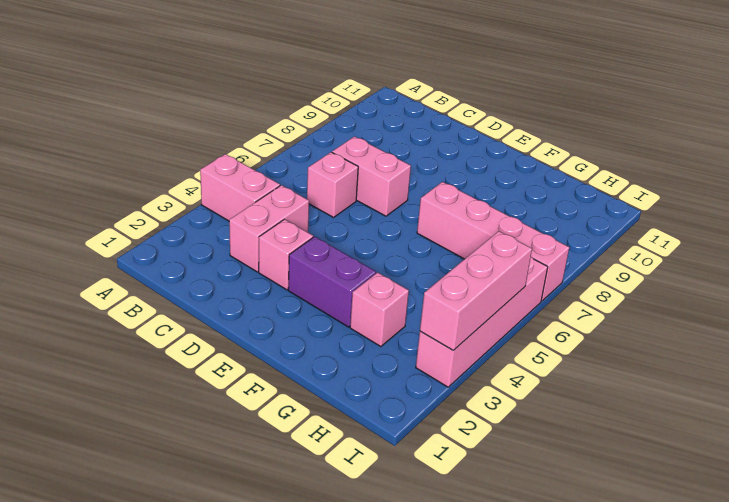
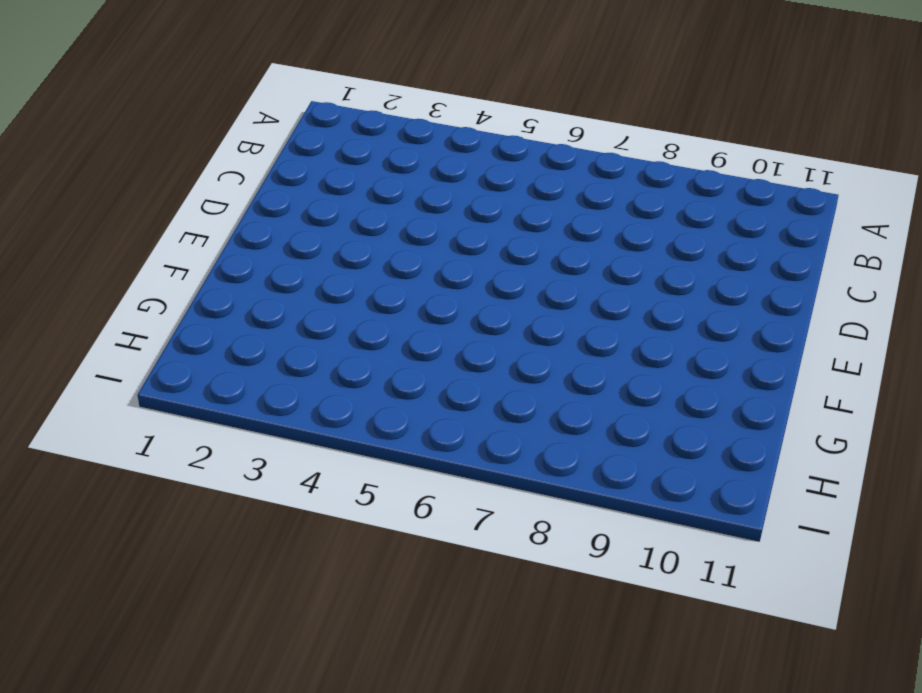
none -> pink brick A4:B4 level 1
none -> pink brick C3:C4 level 1

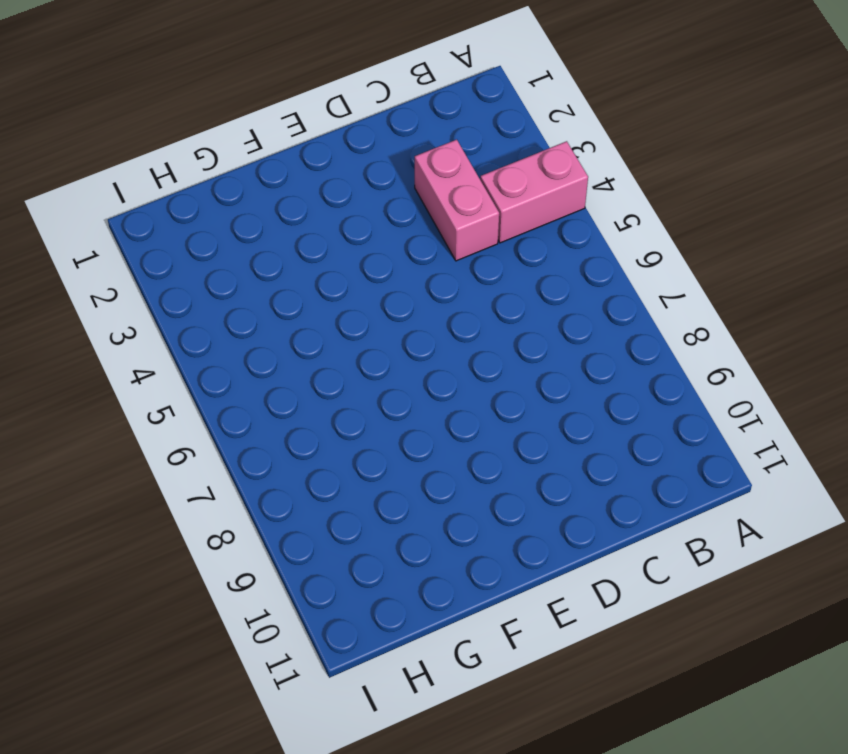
none -> pink brick C6 level 1
none -> pink brick C7:D7 level 1

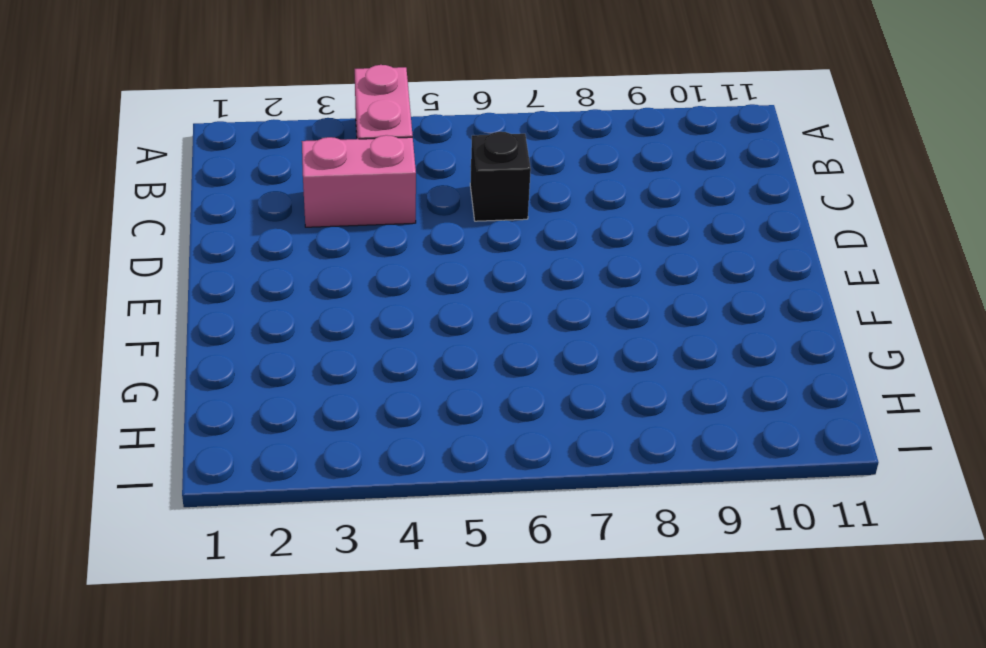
black brick C6 level 1 -> pink brick C6 level 1
none -> pink brick C7:D7 level 1
none -> pink brick D3 level 1

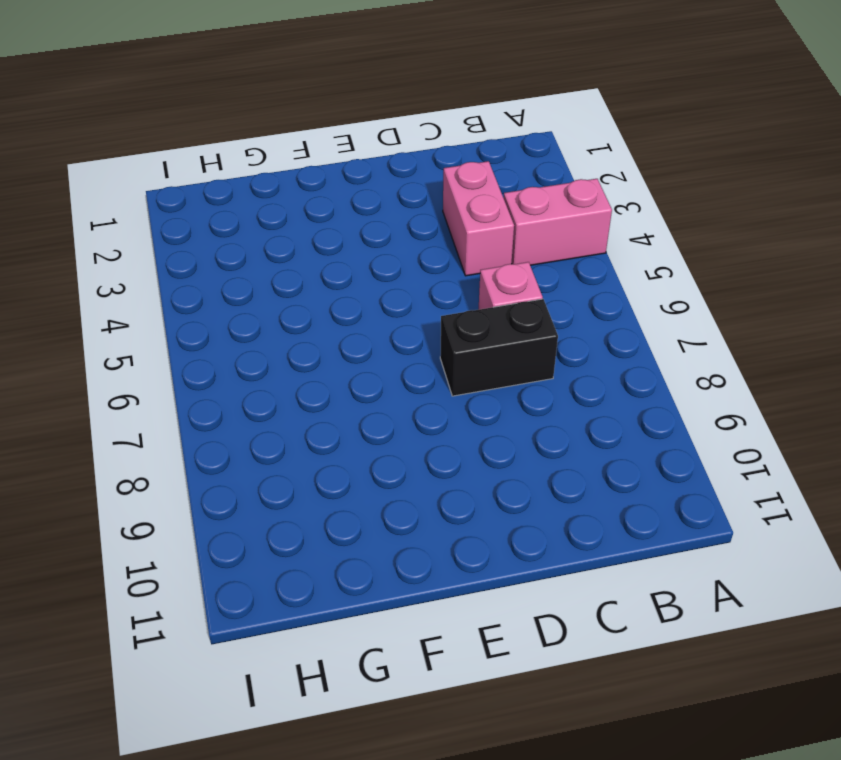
black brick C7:D7 level 1 -> pink brick C7:D7 level 1
none -> pink brick D3 level 1
none -> purple brick E3:F3 level 1

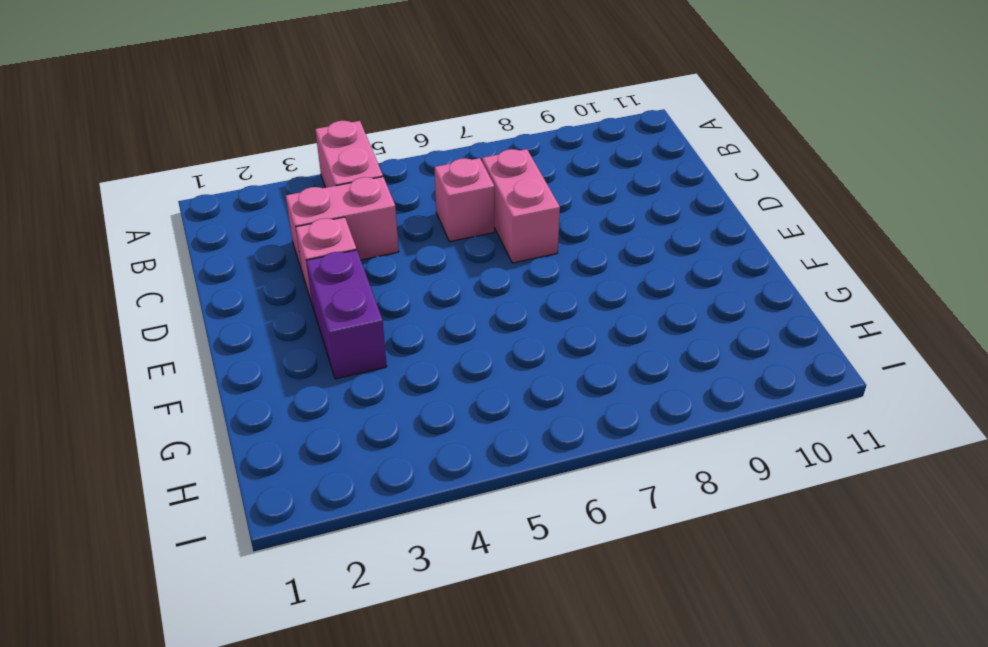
none -> pink brick F7:I7 level 1
none -> pink brick G3 level 1

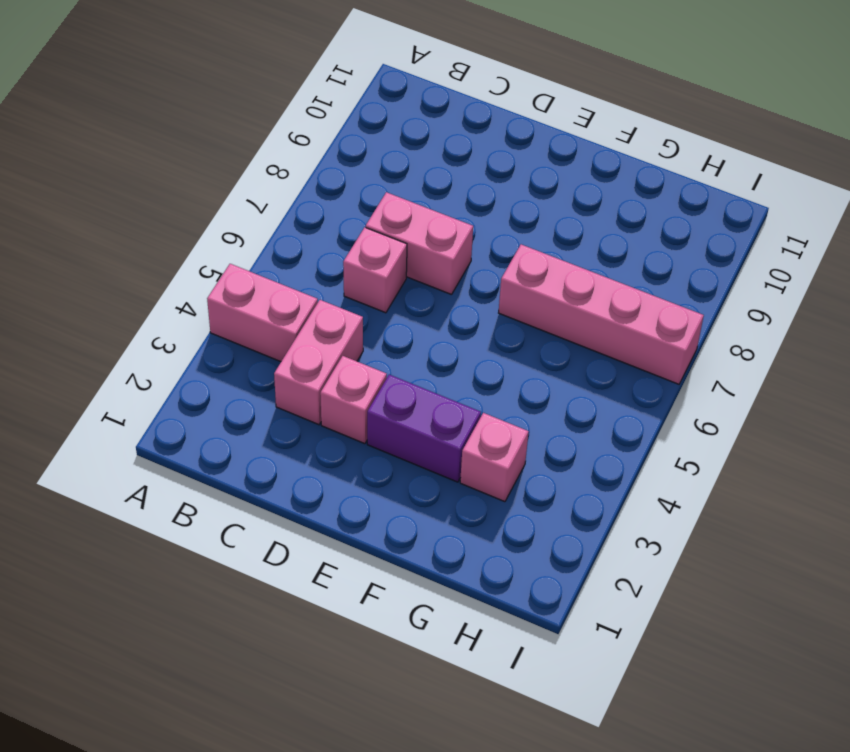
none -> pink brick I3:I6 level 1
none -> pink brick I3:I5 level 2

